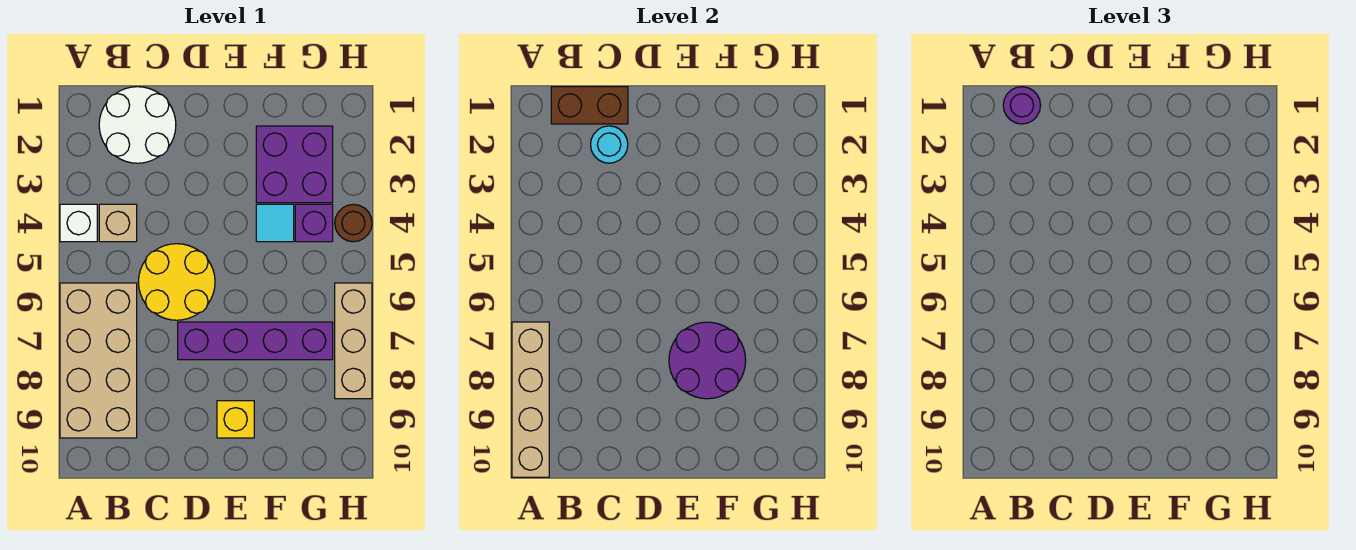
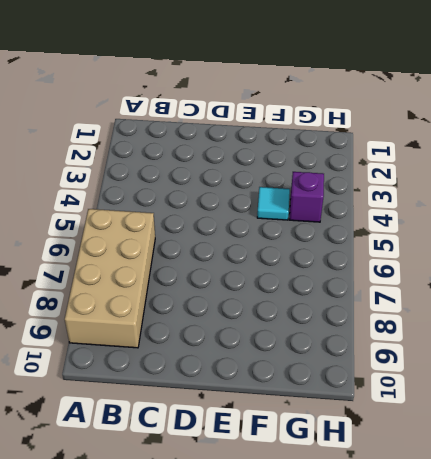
none -> white brick A4 level 1
none -> white round brick B1:C2 level 1
none -> tan brick B4 level 1

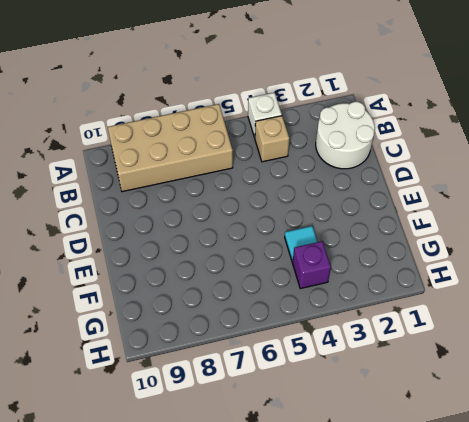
none -> yellow round brick C5:D6 level 1
none -> purple brick D7:G7 level 1
none -> yellow brick E9 level 1

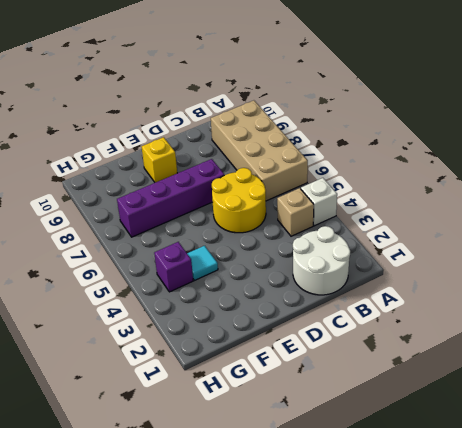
none -> purple brick F2:G3 level 1
none -> brown round brick H4 level 1
none -> tan brick H6:H8 level 1

